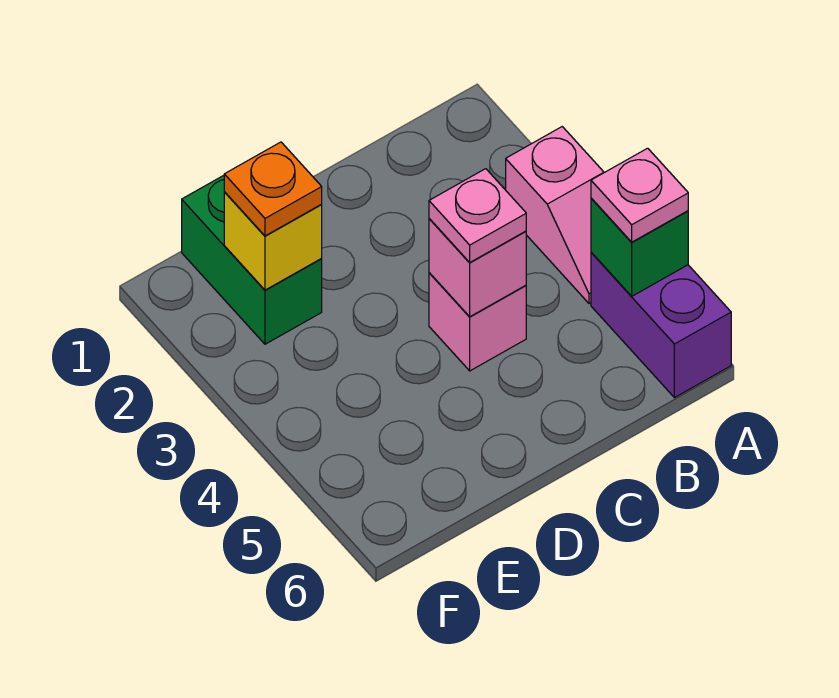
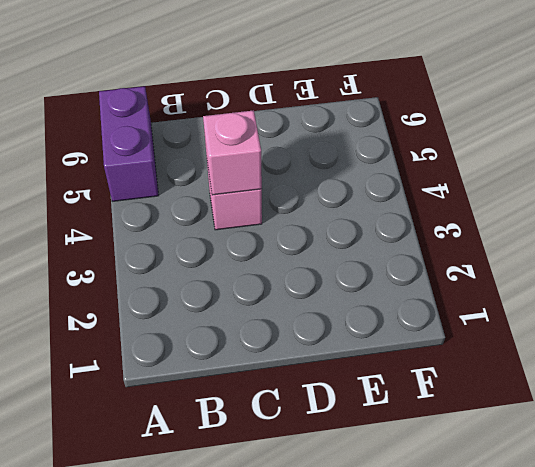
none -> pink slope A3:A4 level 1 top 3
none -> green brick E1:E2 level 1

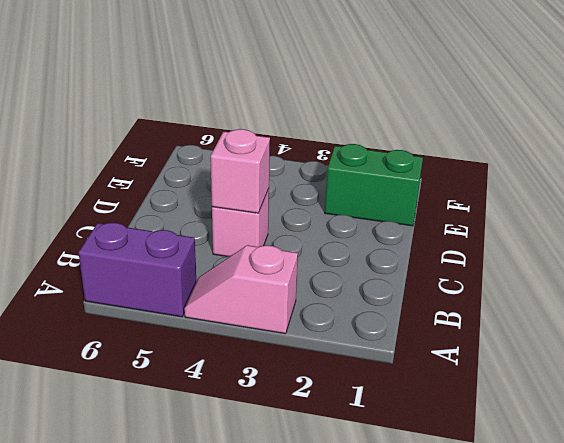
none -> green brick A5 level 2
none -> yellow brick E2 level 2

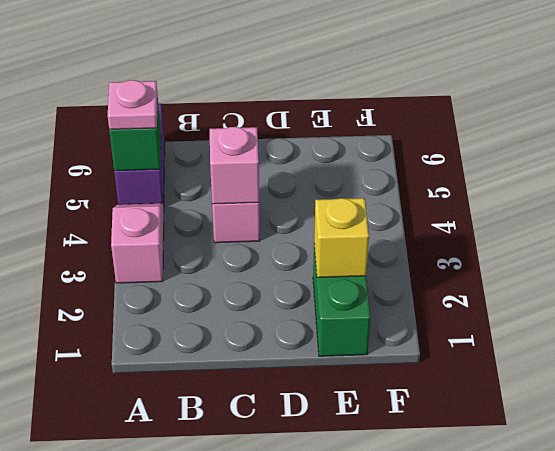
none -> pink plate C4 level 3
none -> orange plate E2 level 3

